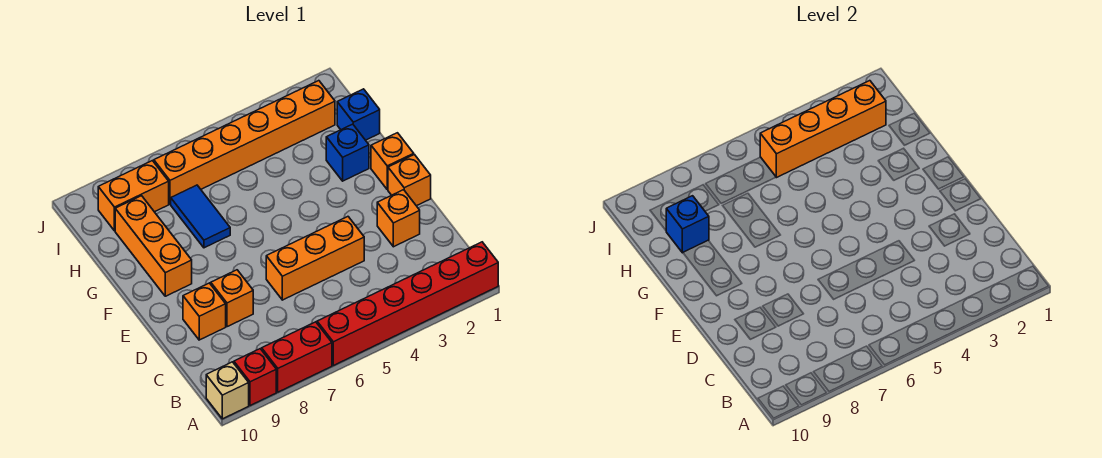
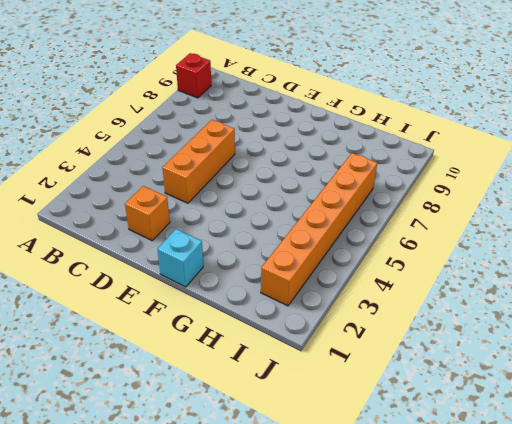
cyan brick F1 level 1 -> orange brick F1 level 1
none -> red brick A1:A6 level 1
none -> red brick A7:A8 level 1
none -> tan brick A10 level 1

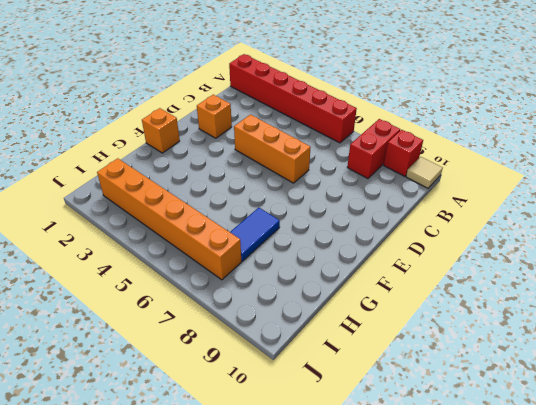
red brick A8:B8 level 1 -> red brick A7:A8 level 1
tan tile A10 level 1 -> tan brick A10 level 1
none -> orange brick D8 level 1
none -> orange brick D9 level 1
none -> orange brick E1 level 1

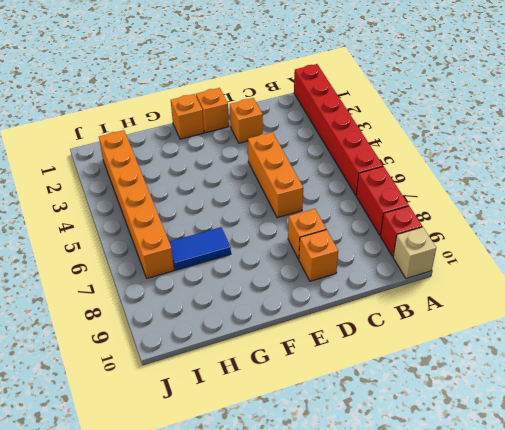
none -> orange brick F9:H9 level 1
none -> blue brick G2 level 1
none -> blue brick H1 level 1

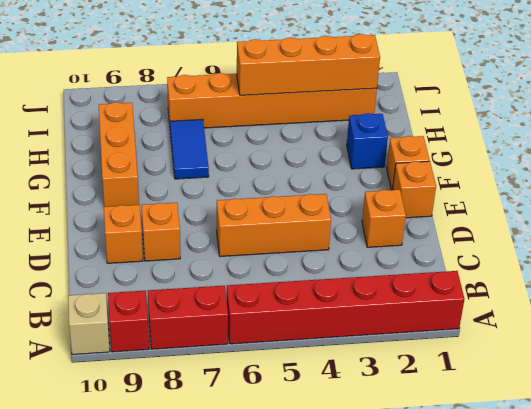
none -> blue brick H1 level 1
none -> orange brick I8:I9 level 1
none -> blue brick H9 level 2

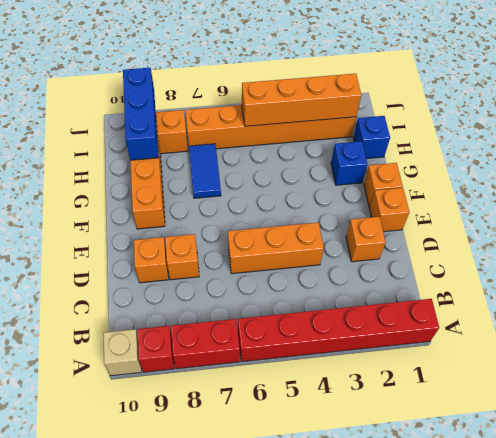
blue brick H9:J9 level 2 -> blue brick H9 level 2

